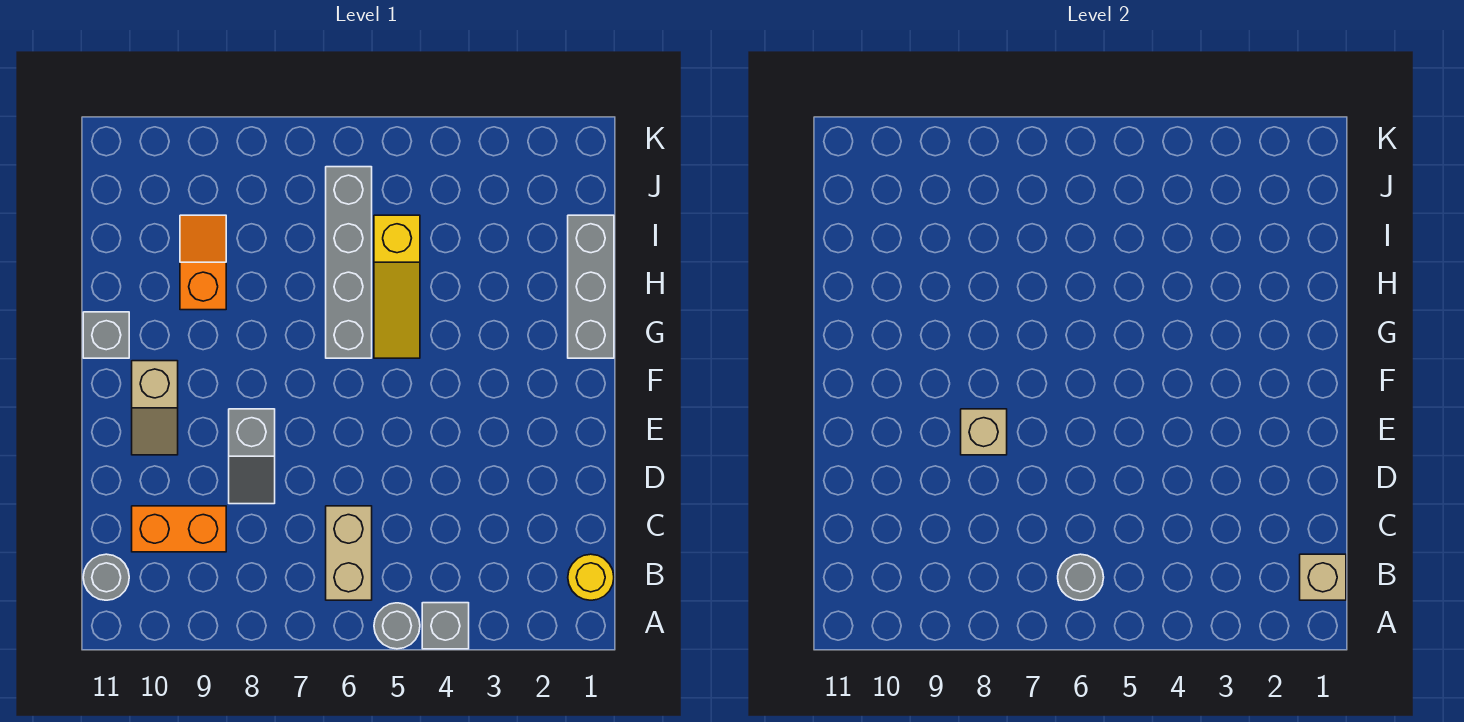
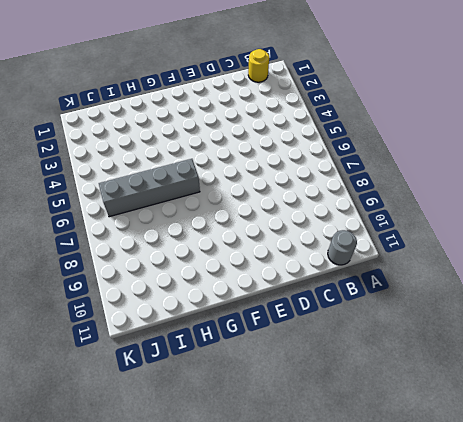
none -> grey brick A4 level 1
none -> grey round brick A5 level 1
none -> tan brick B6:C6 level 1

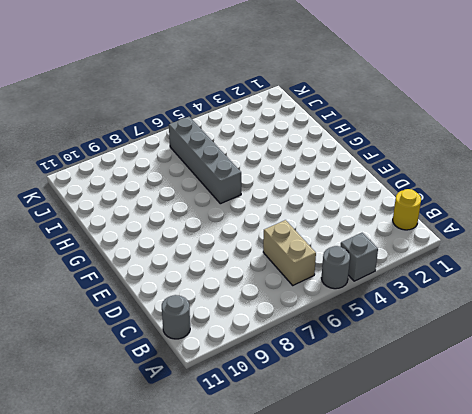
none -> orange brick C9:C10 level 1
none -> grey slope D8:E8 level 1 top E
none -> tan slope E10:F10 level 1 top F

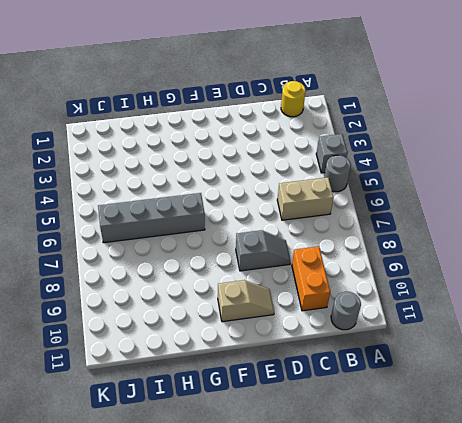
none -> grey brick G1:I1 level 1
none -> yellow slope G5:I5 level 1 top I
none -> grey brick G11 level 1

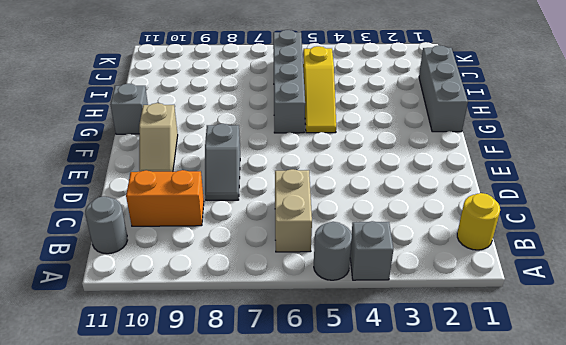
none -> orange slope H9:I9 level 1 top H
none -> tan brick B1 level 2
none -> grey round brick B6 level 2

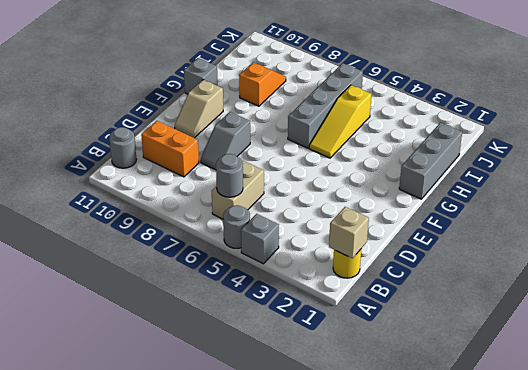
none -> tan brick E8 level 2

